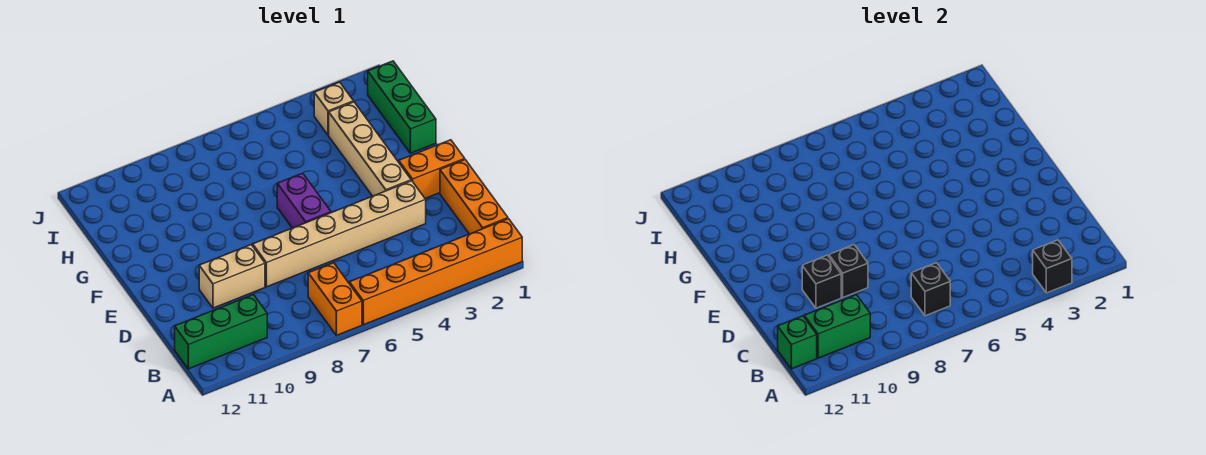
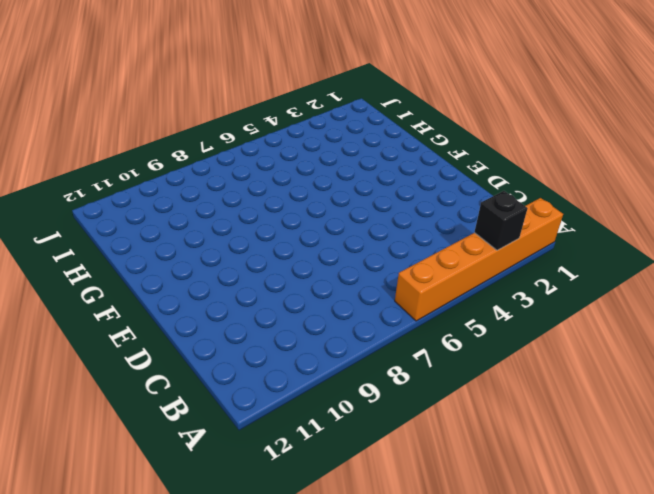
none -> orange brick A7:B7 level 1
none -> orange brick B1:D1 level 1
none -> green brick B10:B12 level 1

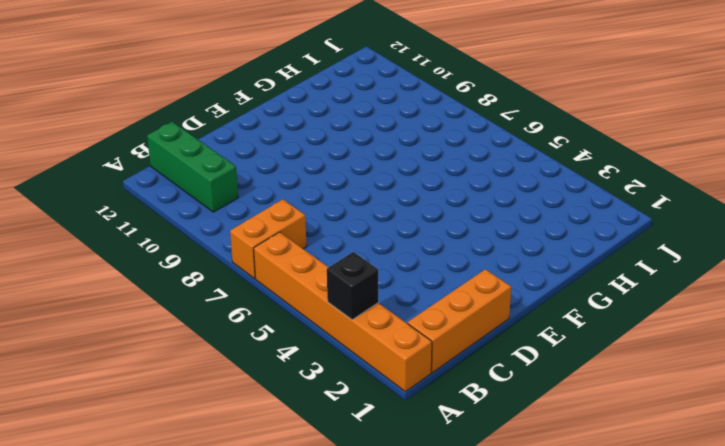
none -> tan brick D3:D8 level 1
none -> tan brick D9:D10 level 1
none -> orange brick E1:E2 level 1

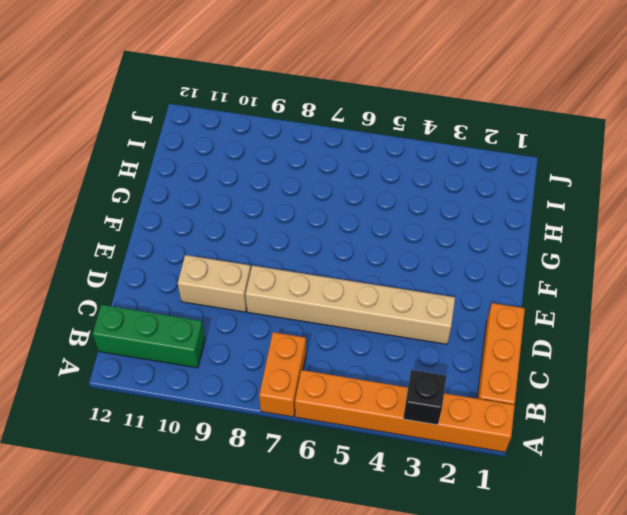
none -> orange brick E1:E2 level 1
none -> tan brick E3:H3 level 1
none -> purple brick E6:F6 level 1

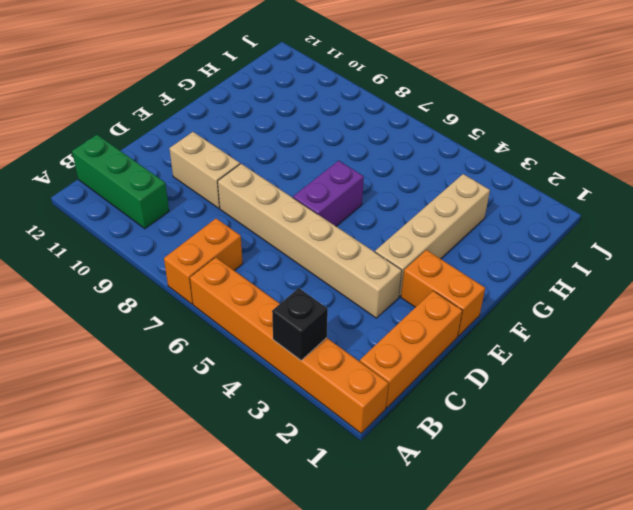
none -> green brick G1:I1 level 1
none -> tan brick I3 level 1
none -> black brick B7 level 2

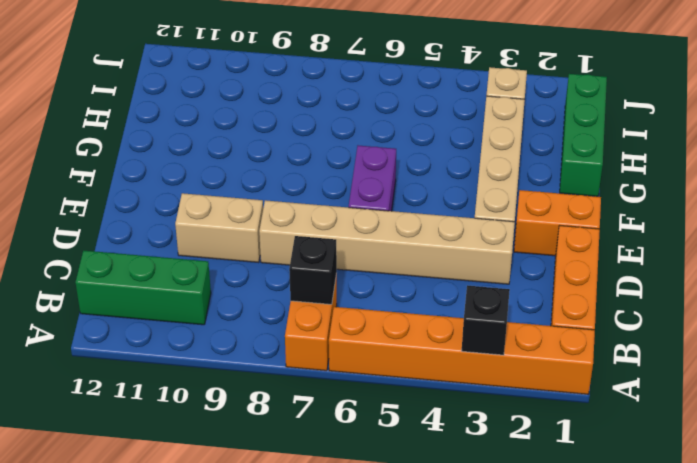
none -> green brick B10:B11 level 2
none -> green brick B12 level 2
none -> black brick D9 level 2

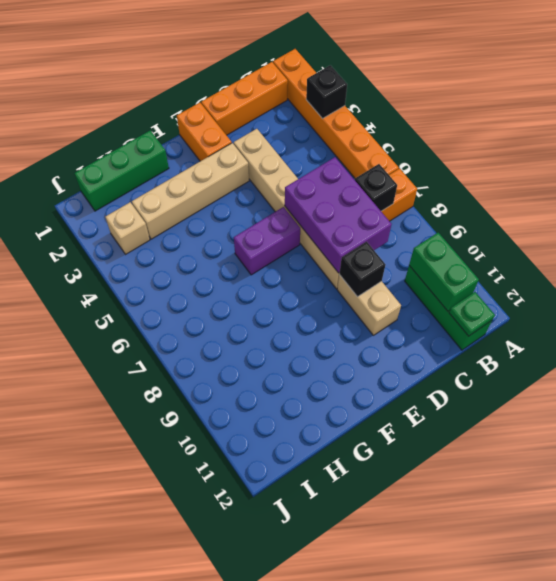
green plate B12 level 2 -> green brick B12 level 2
purple brick C6:D8 level 2 -> none
none -> black brick D10 level 2

